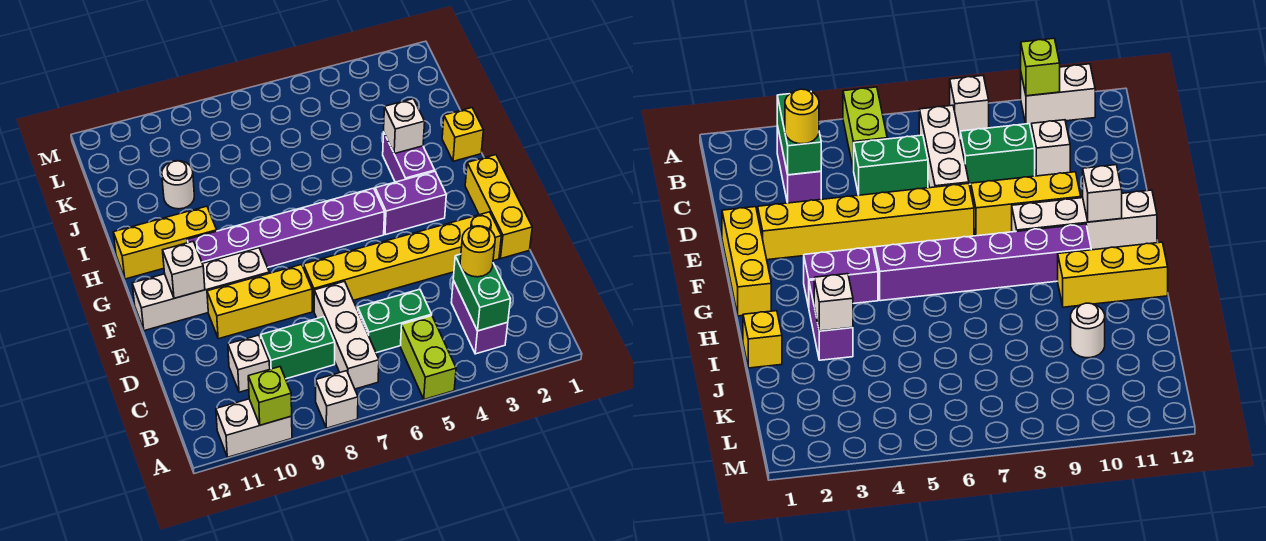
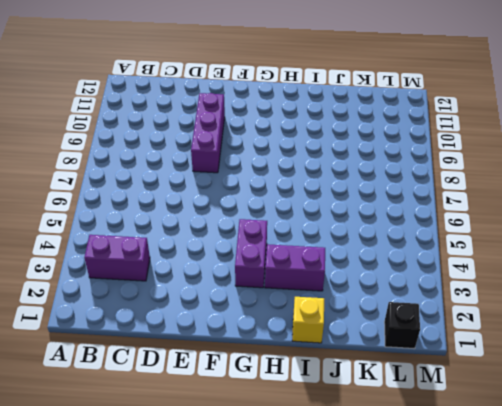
purple brick E8:E10 level 1 -> yellow brick E8:E10 level 1
black brick L1 level 1 -> none
none -> lime brick A5:B5 level 1
none -> white brick A8 level 1
none -> white brick A10:A11 level 1

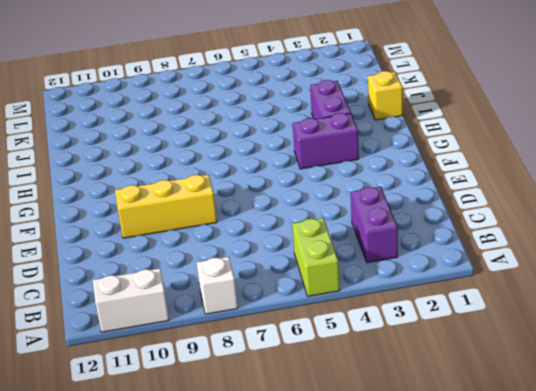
none -> white brick B7:D7 level 1
none -> green brick C5:C6 level 1
none -> green brick C8:C9 level 1

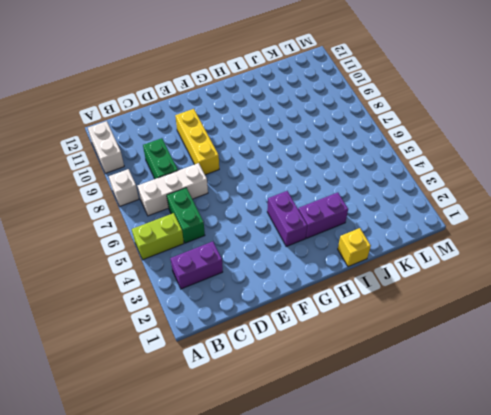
none -> white brick C10 level 1
none -> yellow brick E1:G1 level 1
none -> yellow brick E2:E7 level 1

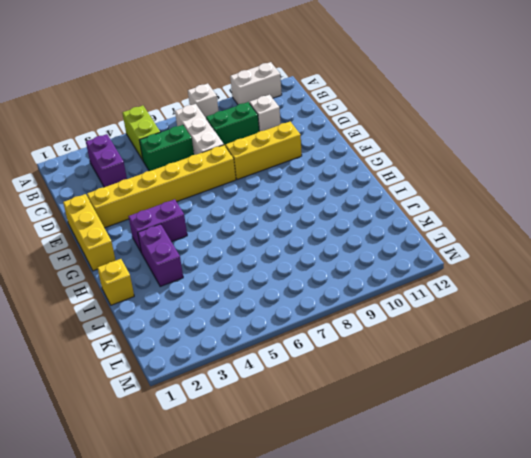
none -> white brick F9:F12 level 1
none -> purple brick G5:G10 level 1
none -> yellow brick H10:H12 level 1

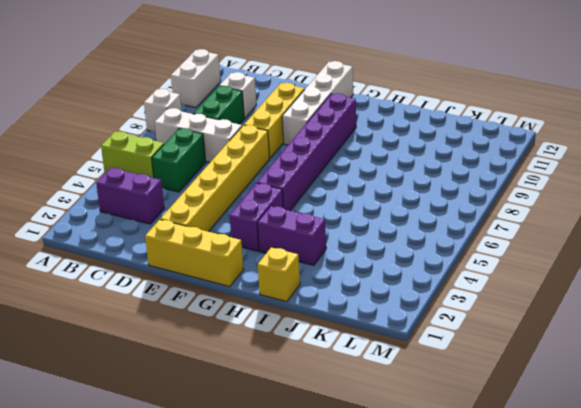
none -> yellow brick H10:H12 level 1
none -> white round brick J10 level 1
none -> lime brick A10 level 2

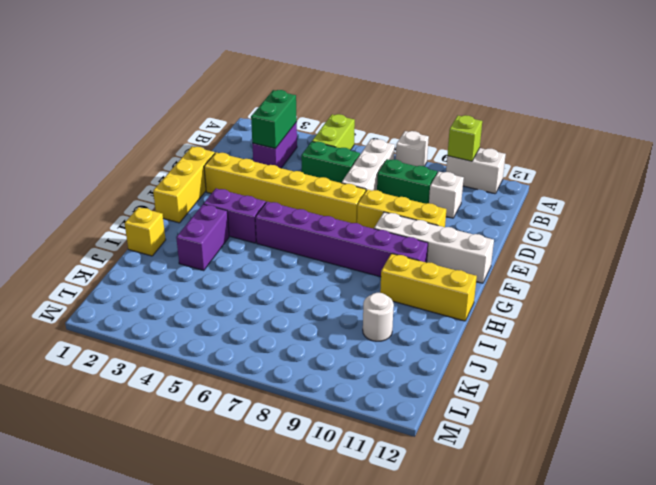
none -> white brick F11 level 2
none -> white brick I3 level 2
none -> yellow round brick C3 level 3

